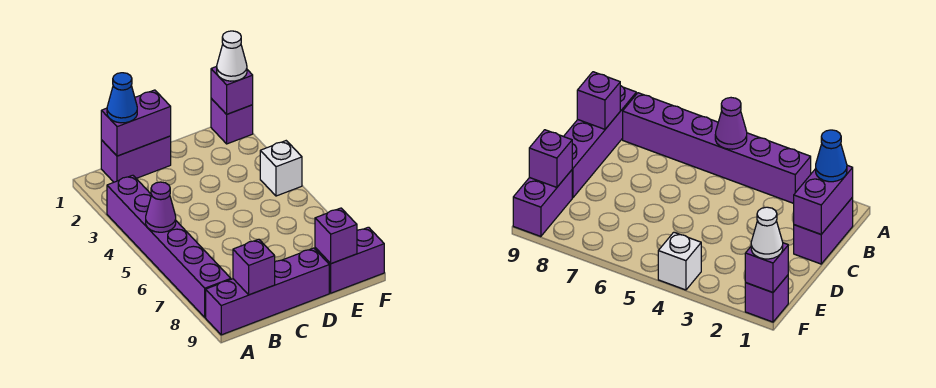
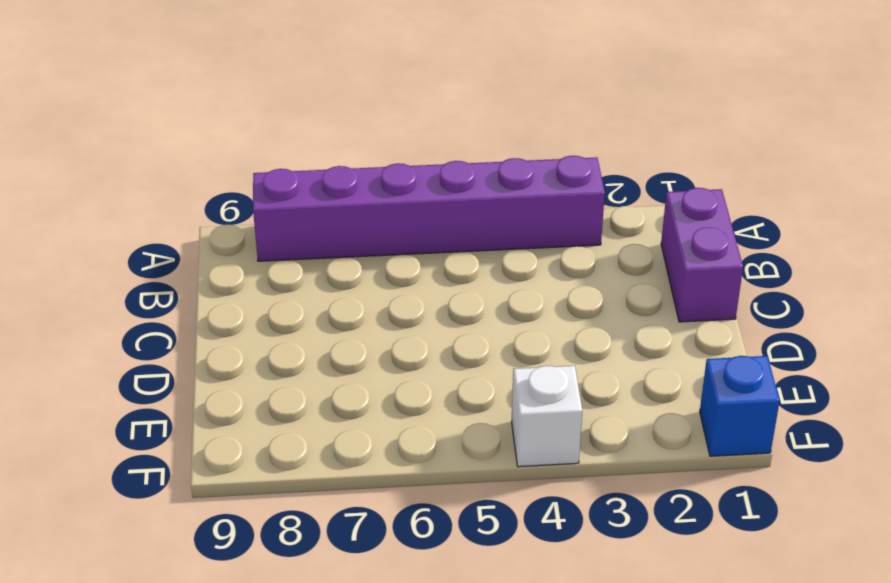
blue brick F1 level 1 -> purple brick F1 level 1
none -> purple brick A9:D9 level 1
none -> purple brick E9:F9 level 1
none -> purple cone A5 level 2

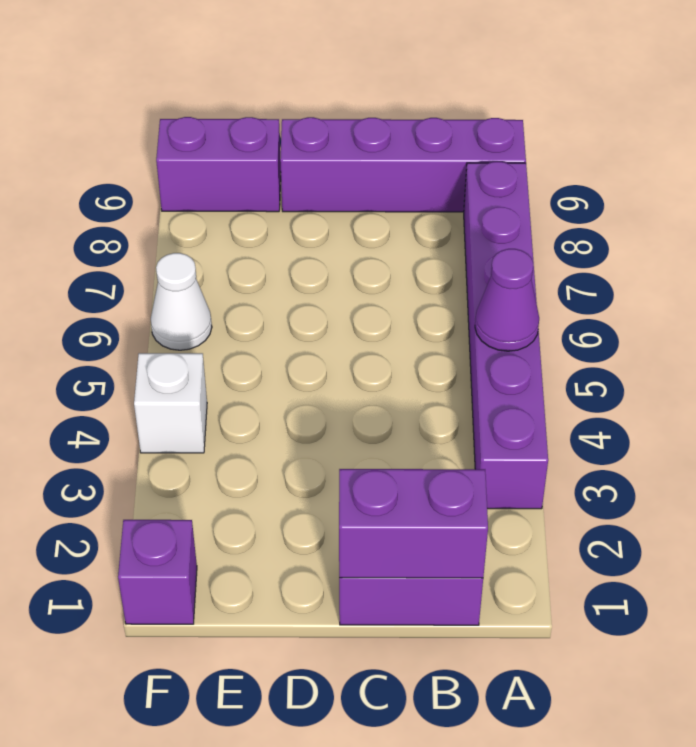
white cone F6 level 1 -> white cone F1 level 3
none -> purple brick B9 level 2
none -> purple brick E9 level 2
none -> purple brick F1 level 2

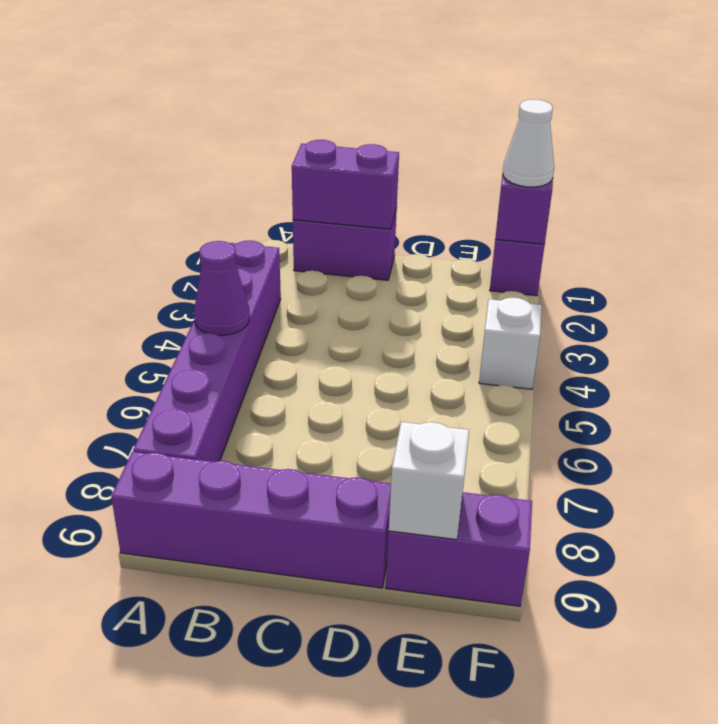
white brick E9 level 2 -> purple brick E9 level 2
none -> purple brick B9 level 2
none -> blue cone B1 level 3

